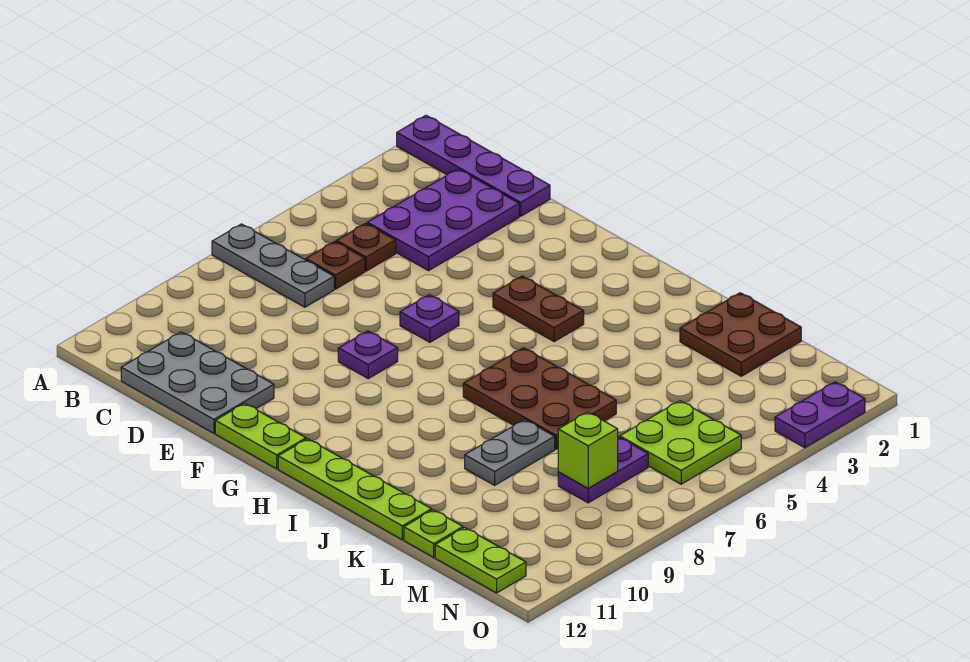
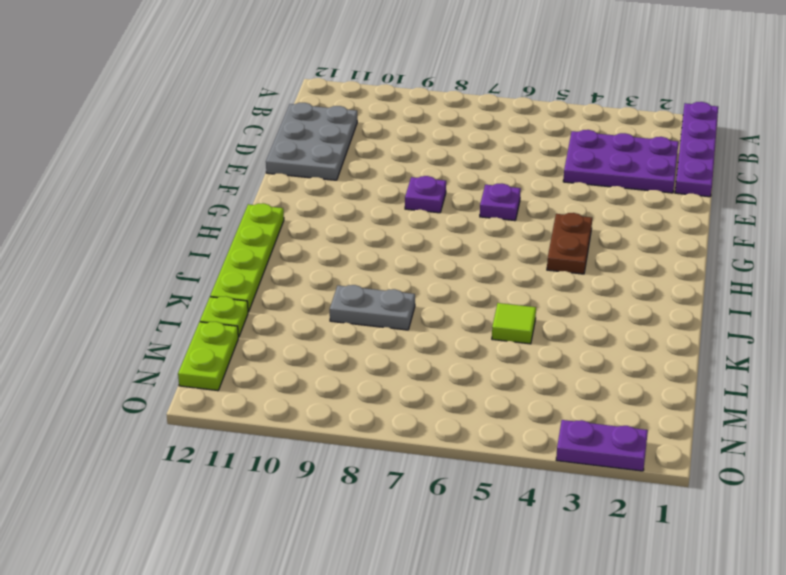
lime tile K5 level 1 -> none
none -> grey plate A7:C7 level 1
none -> brown plate C5 level 1
none -> brown plate C6 level 1

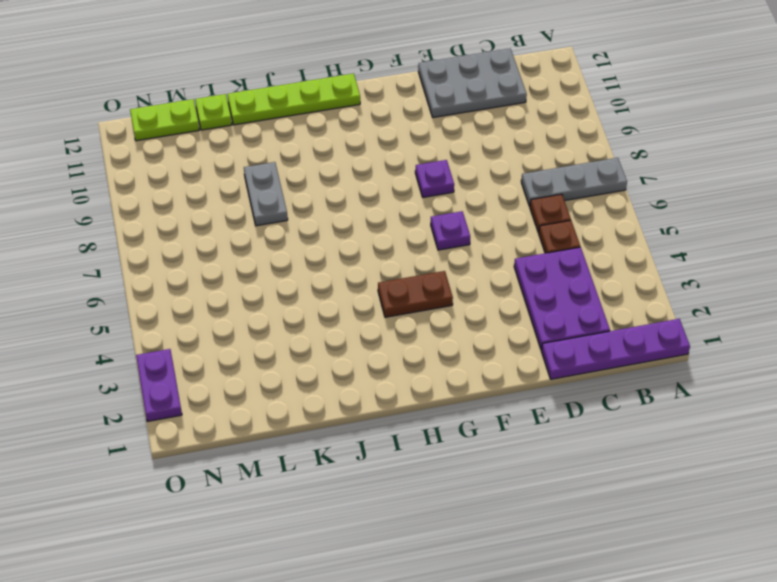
none -> lime plate F12:G12 level 1
none -> brown plate I6:K7 level 1
none -> brown plate K1:L2 level 1

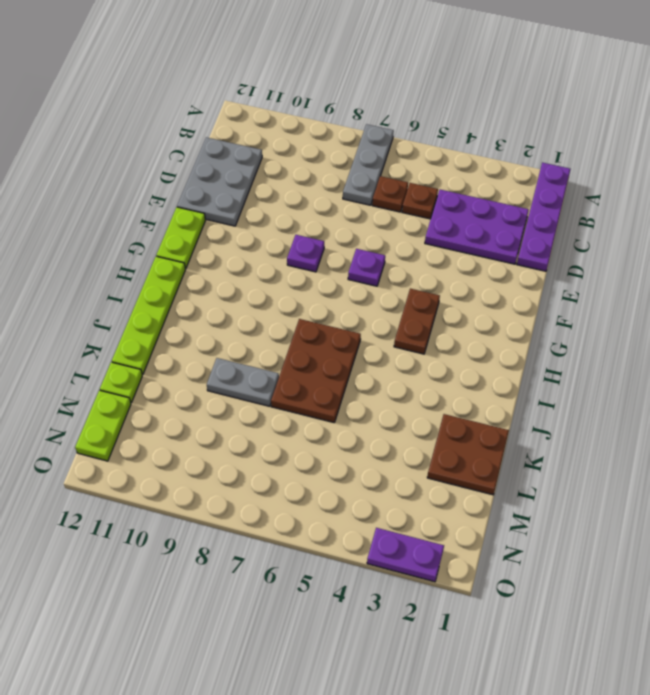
none -> lime plate M5:N6 level 1
none -> purple plate M7:M8 level 1
none -> lime brick M8 level 2

